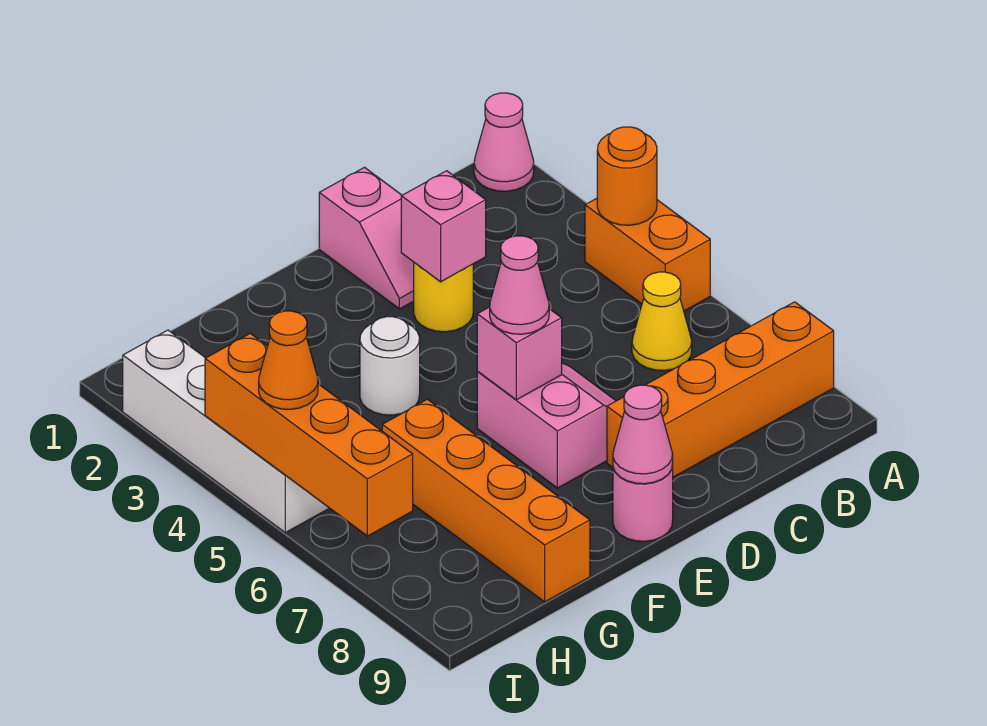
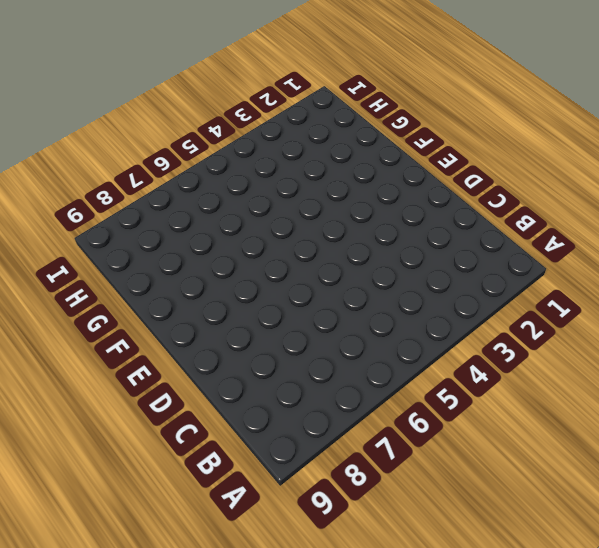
none -> pink cone A1 level 1
none -> orange brick A4:A5 level 1
none -> orange brick A8:D8 level 1

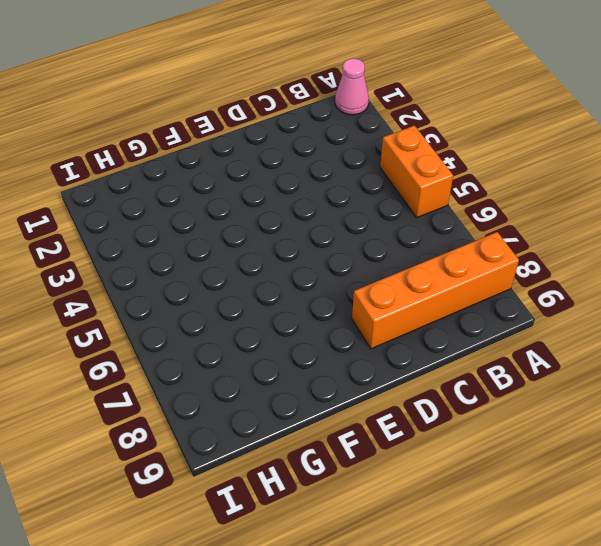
none -> yellow cone B6 level 1
none -> pink slope D1:D2 level 1 top 1
none -> yellow round brick D3 level 1

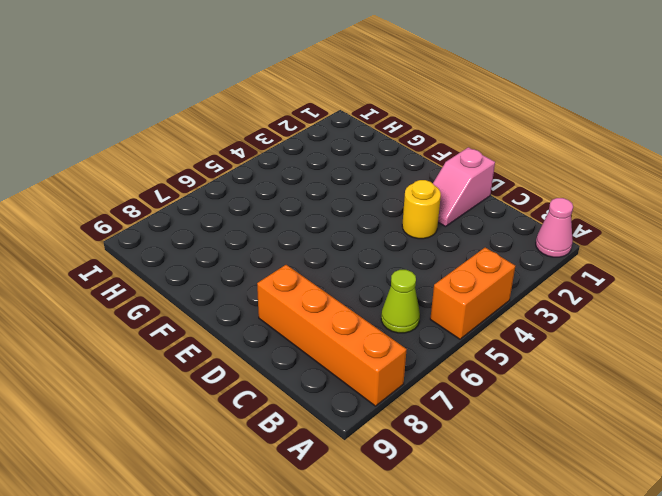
lime cone B6 level 1 -> yellow cone B6 level 1
none -> pink slope D6:E7 level 1 top E
none -> pink round brick E9 level 1
none -> white round brick F4 level 1

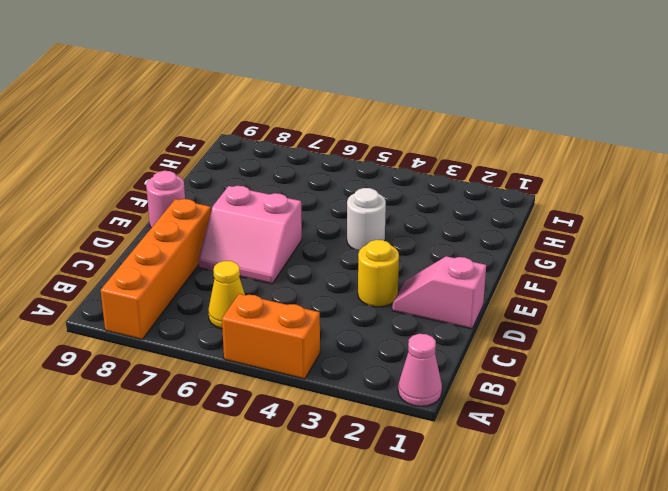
none -> orange brick G6:G9 level 1
none -> white brick I2:I5 level 1
none -> orange round brick A4 level 2

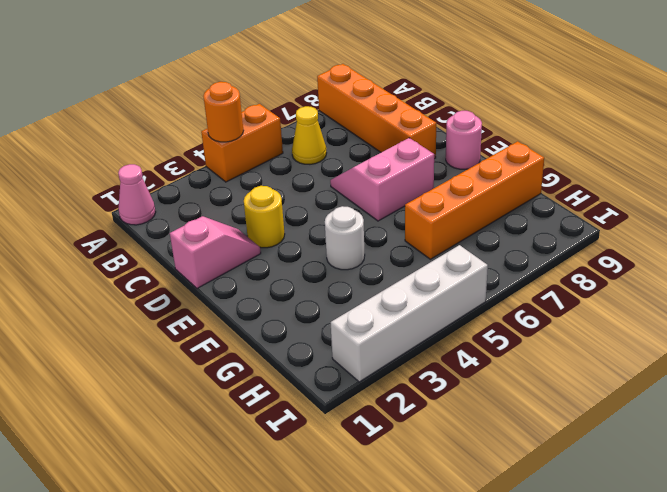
none -> pink brick D3 level 2
none -> pink brick E6 level 2
none -> pink cone E9 level 2

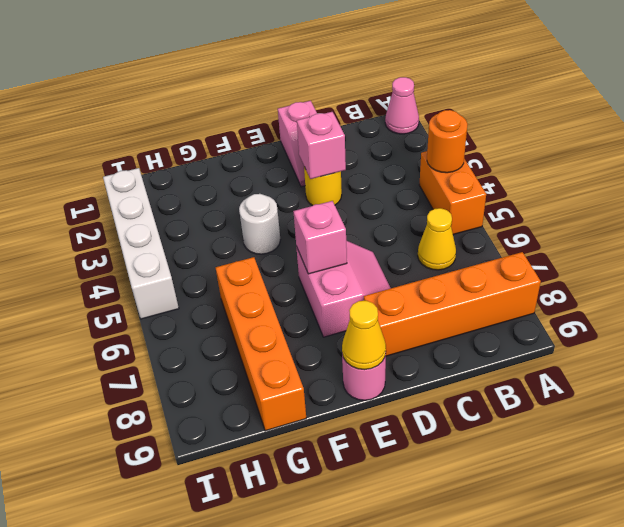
yellow cone E9 level 2 -> pink cone E9 level 2
none -> orange brick I4:I7 level 2
none -> pink cone E6 level 3
none -> orange cone I5 level 3

